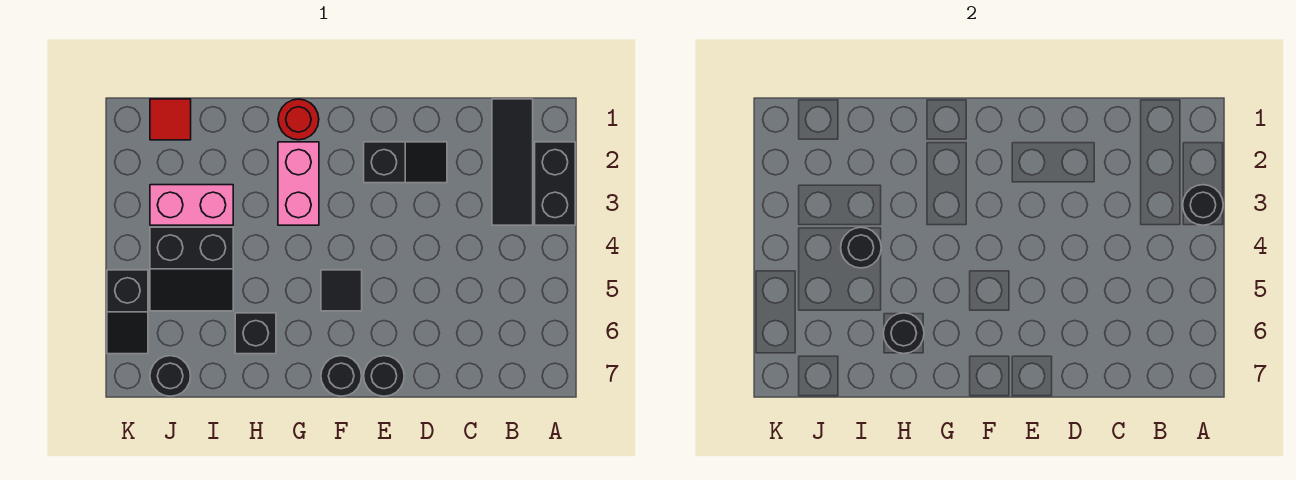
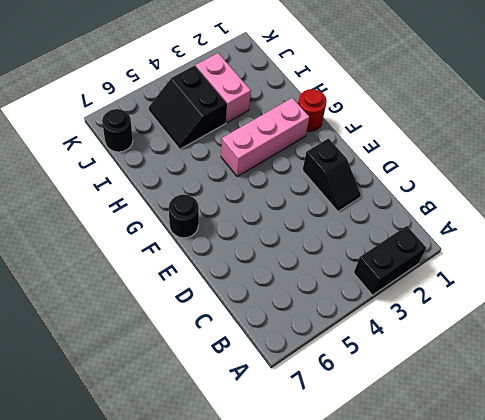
pink brick G2:G4 level 1 -> pink brick G2:G3 level 1
none -> black tile B1:B3 level 1
none -> black round brick E7 level 1
none -> black tile F5 level 1

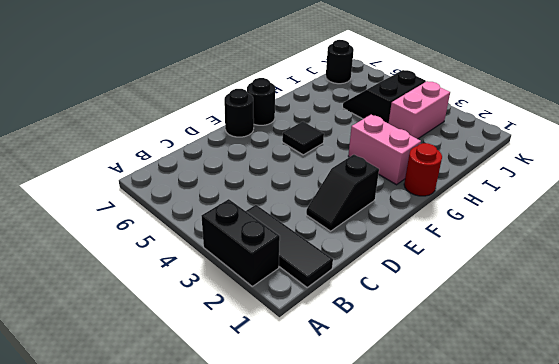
none -> black brick H6 level 1
none -> red tile J1 level 1
none -> black slope K5:K6 level 1 top 5

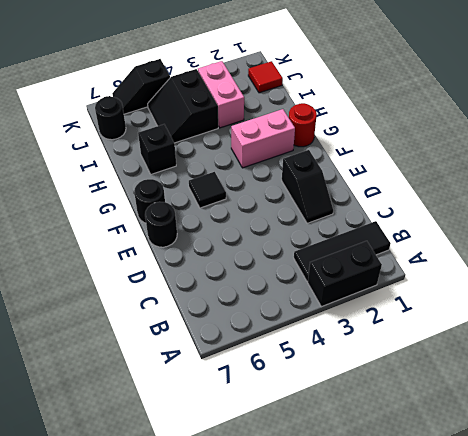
none -> black round brick A3 level 2
none -> black round brick H6 level 2
none -> black round brick I4 level 2

